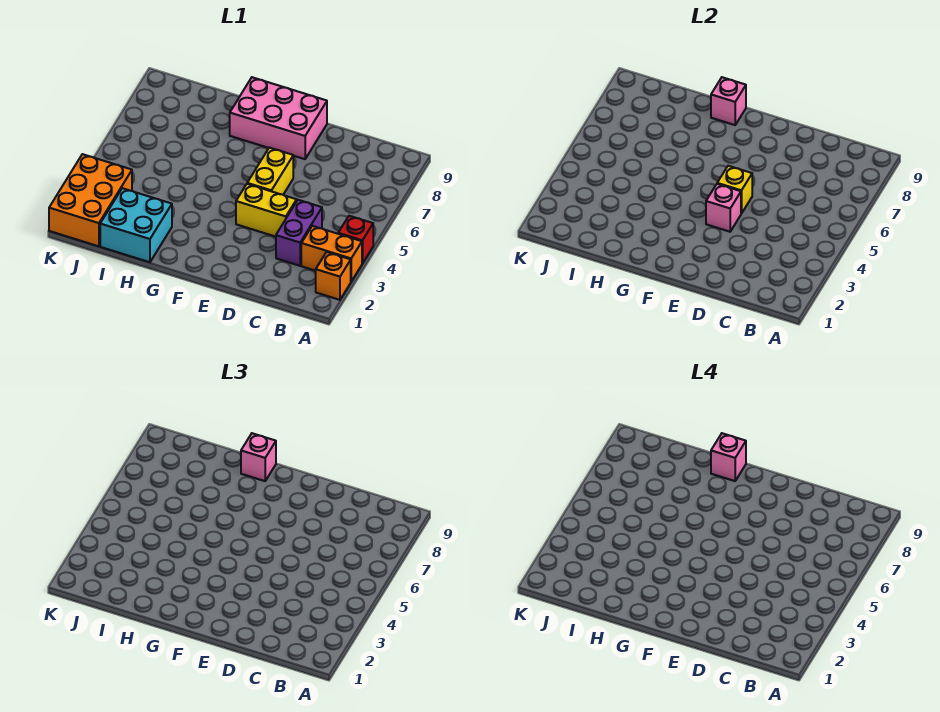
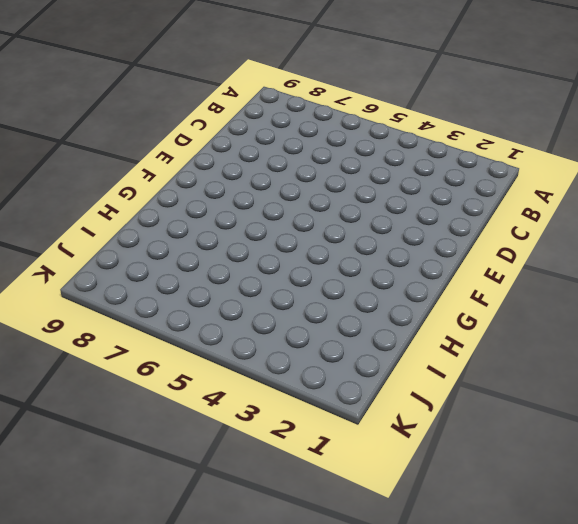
none -> orange brick A2 level 1
none -> orange brick A3:B3 level 1
none -> red brick A4 level 1

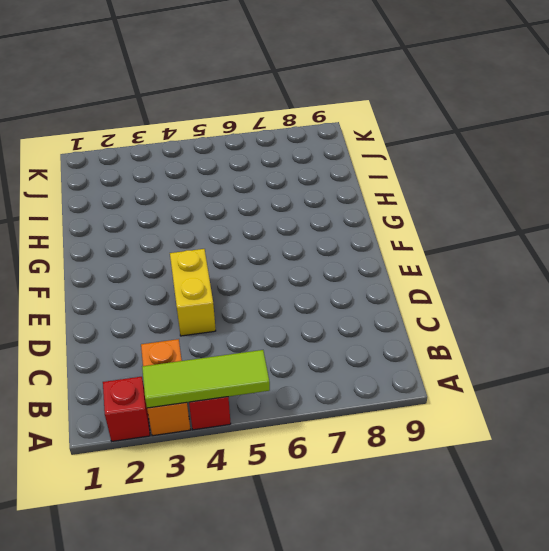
red brick A2 level 1 -> orange brick A2 level 1
lime tile A3:A5 level 2 -> none
none -> purple brick C3:C4 level 1
none -> yellow brick E5:E6 level 1
none -> pink brick E8:G9 level 1

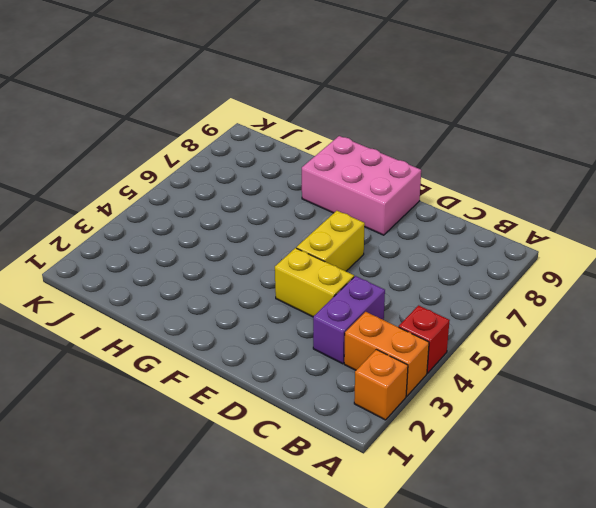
none -> cyan brick H1:I2 level 1
none -> orange brick J1:K3 level 1
none -> pink brick E4 level 2

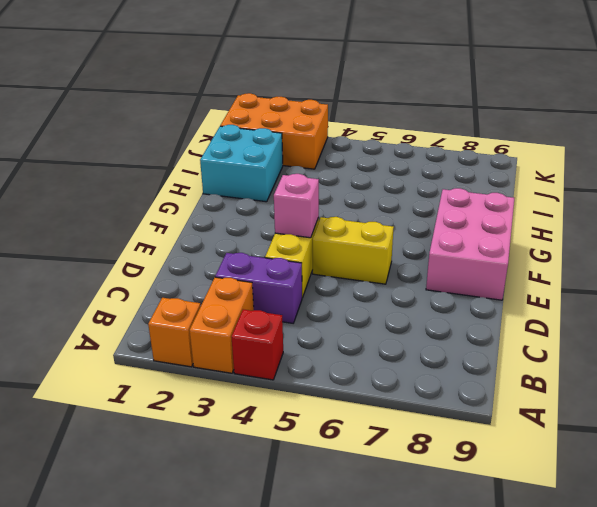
none -> yellow brick E5 level 2
none -> pink brick G9 level 2
none -> pink brick G9 level 3

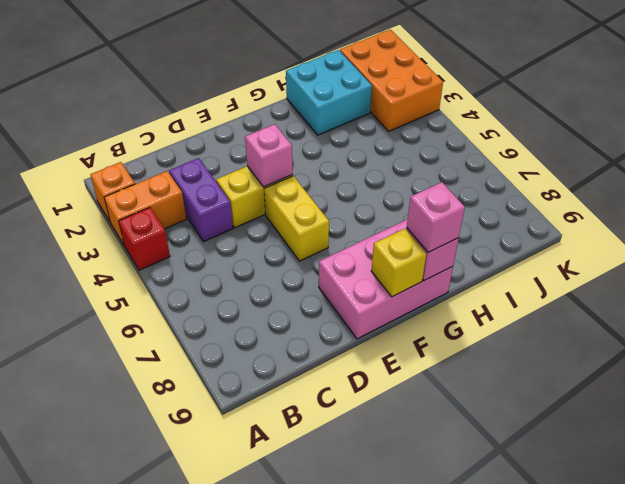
yellow brick F9 level 2 -> yellow brick E5 level 2
none -> pink brick G9 level 4

